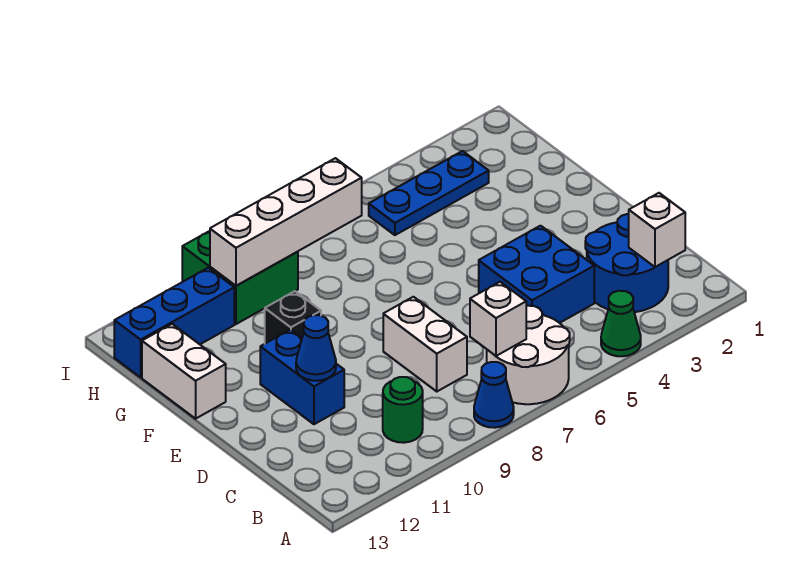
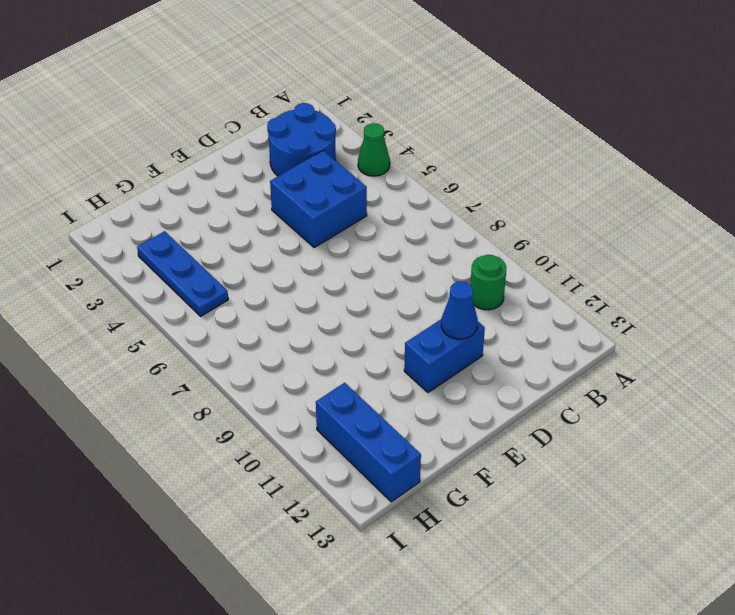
none -> white round brick A6:B7 level 1
none -> blue cone A8 level 1
none -> white brick C8:D8 level 1

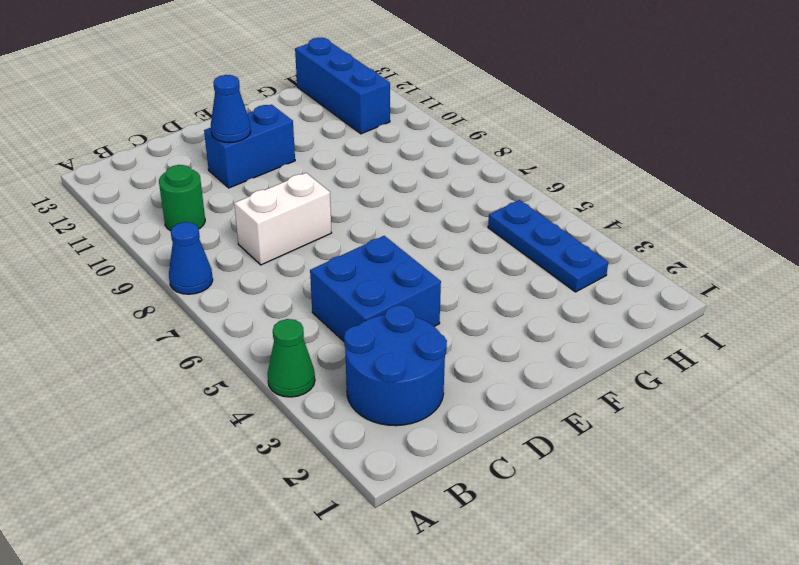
none -> white round brick A6:B7 level 1
none -> black brick F10 level 1
none -> white brick F13:G13 level 1

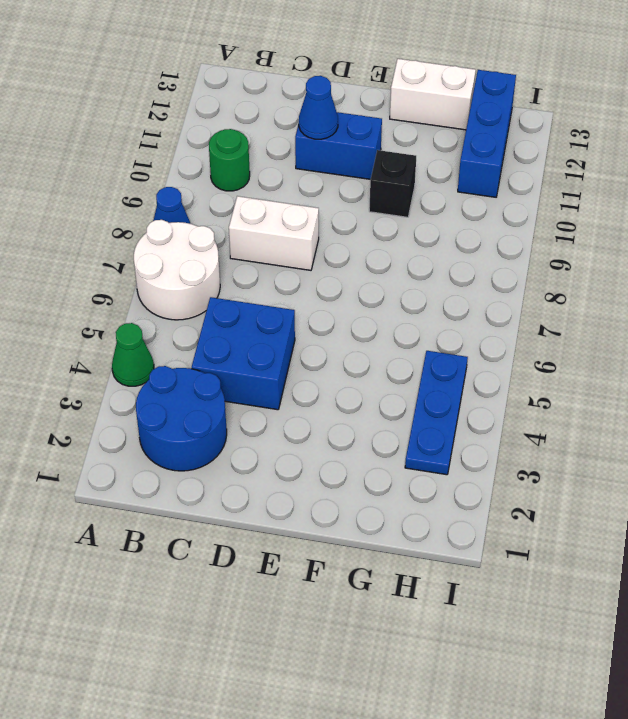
none -> green brick H9:I10 level 1
none -> white brick B2 level 2
none -> white brick B7 level 2

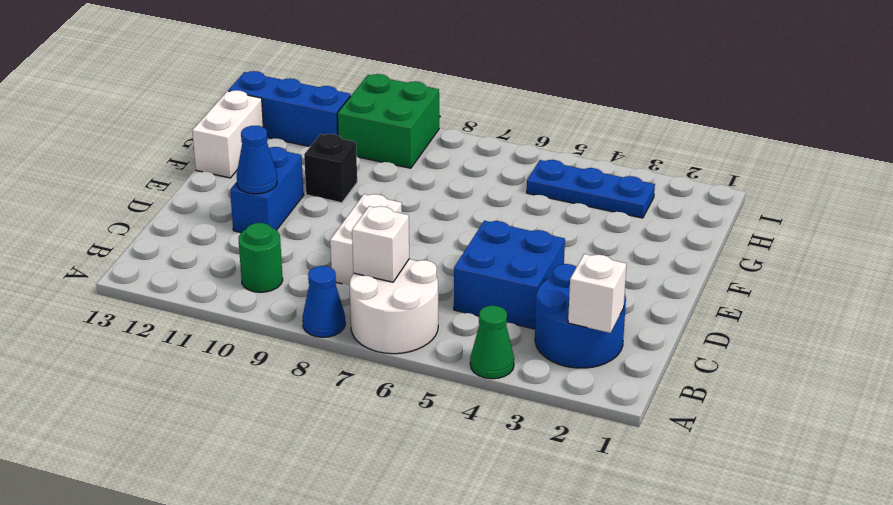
none -> white brick H7:H10 level 2

